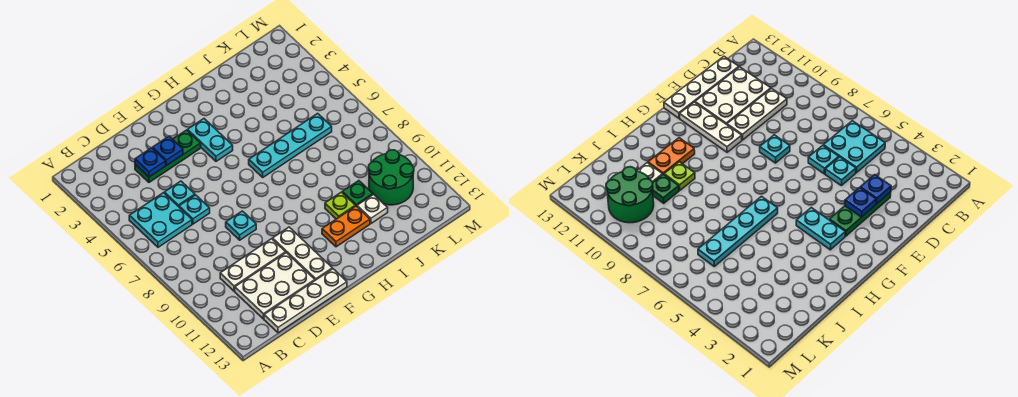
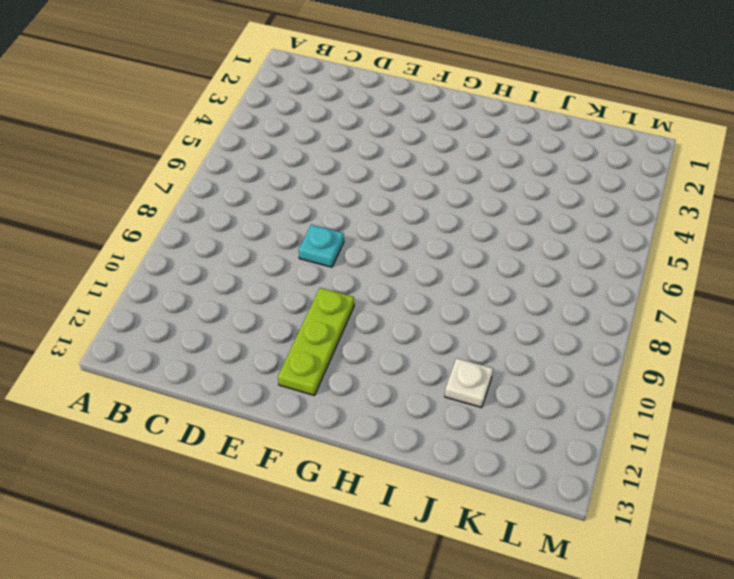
lime plate F10:F12 level 1 -> white plate F10:F12 level 1
none -> cyan plate B5:C6 level 1
none -> white plate C10:E10 level 1
none -> white plate C11:E12 level 1

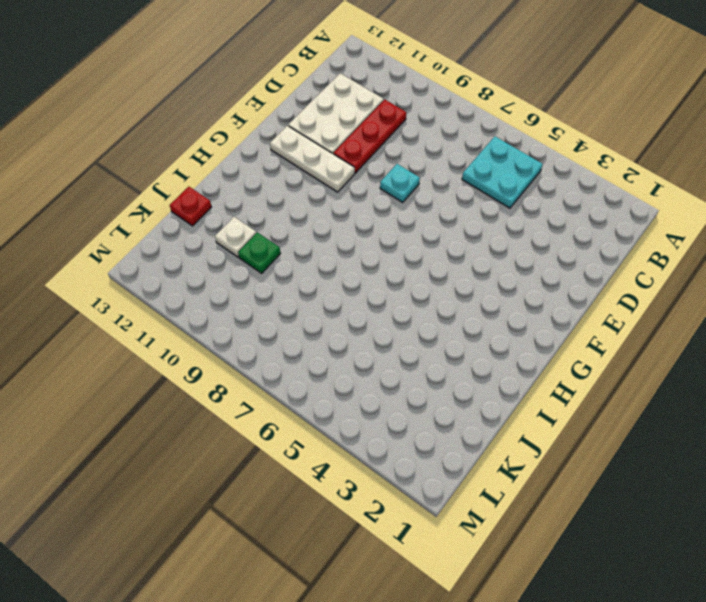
red plate C10:E10 level 1 -> white plate C10:E10 level 1
red plate J13 level 1 -> none
none -> white plate C13:F13 level 1
none -> green plate D3:F3 level 1
none -> cyan plate D5 level 1

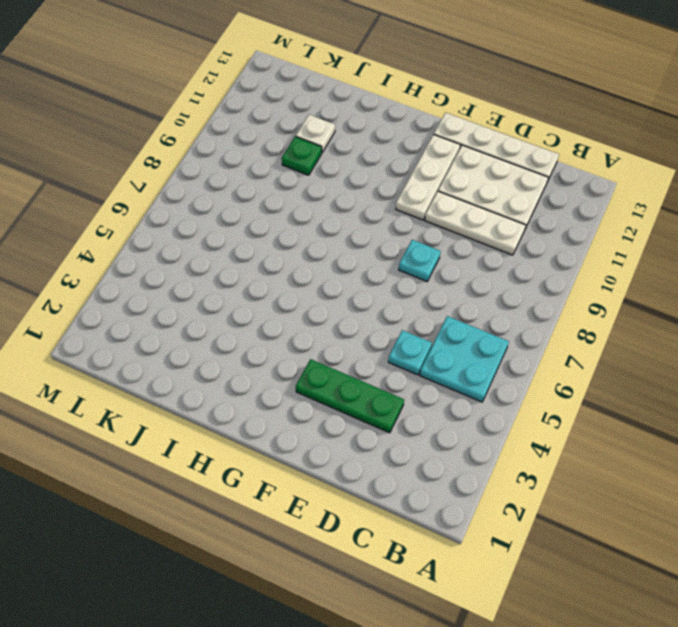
none -> cyan plate D6 level 1
none -> cyan plate G3:G4 level 1
none -> cyan plate H6:K6 level 1

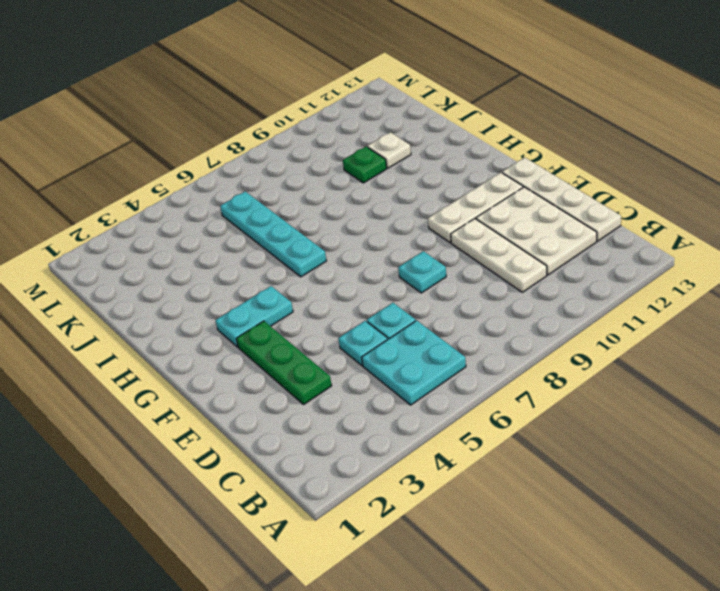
none -> orange plate H11:I11 level 1
none -> lime plate I10 level 1
none -> green round brick K10:L11 level 1

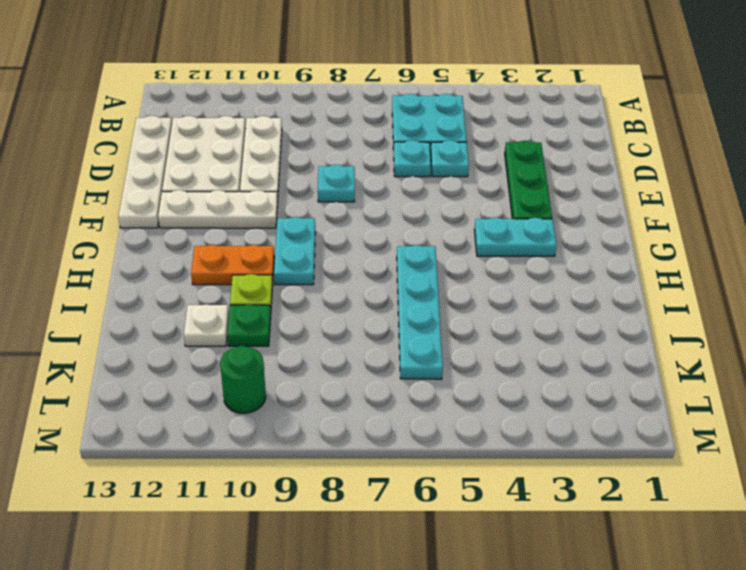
cyan plate G9:H9 level 1 -> none
orange plate H10:H11 level 1 -> orange plate H11:I11 level 1
green round brick L10 level 1 -> green round brick K10:L11 level 1
none -> blue plate D3 level 2
none -> blue plate E3 level 2

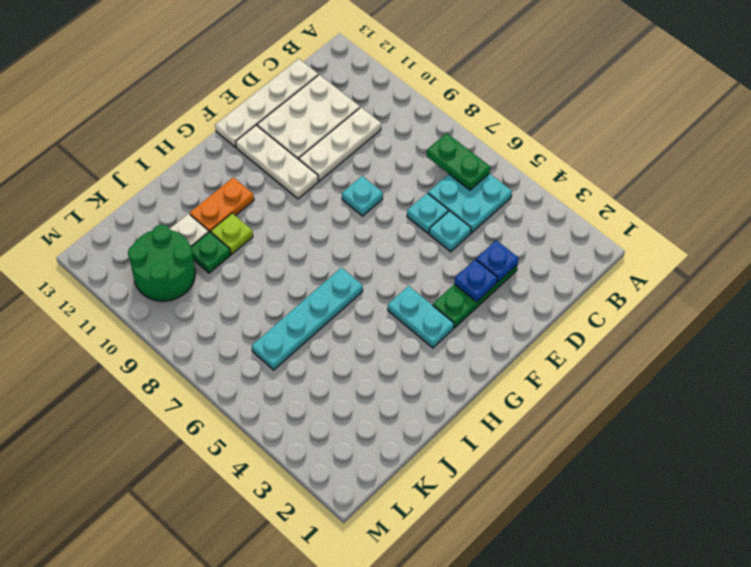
green plate B6:B7 level 2 -> none

